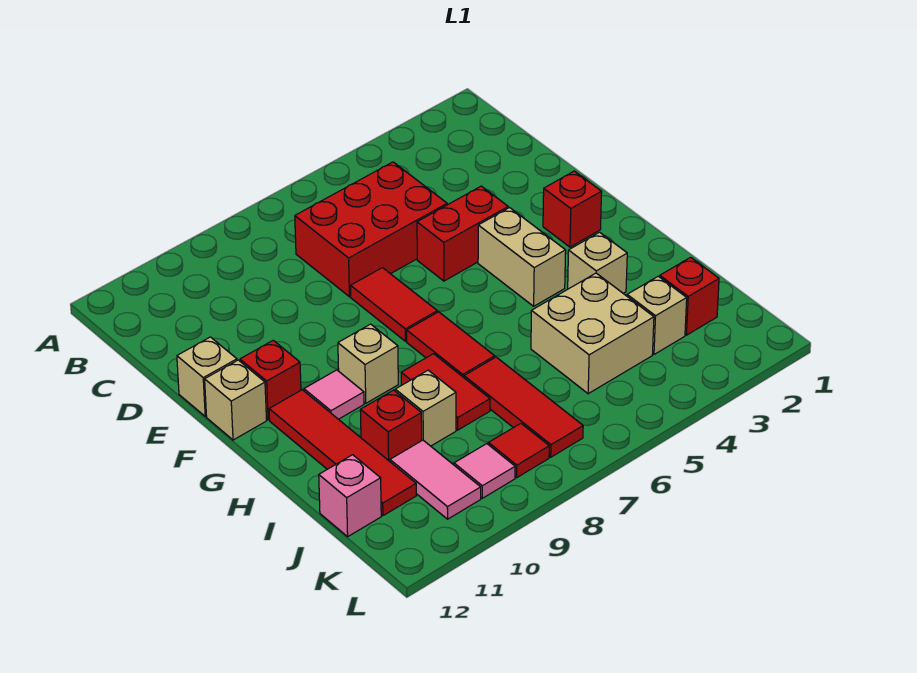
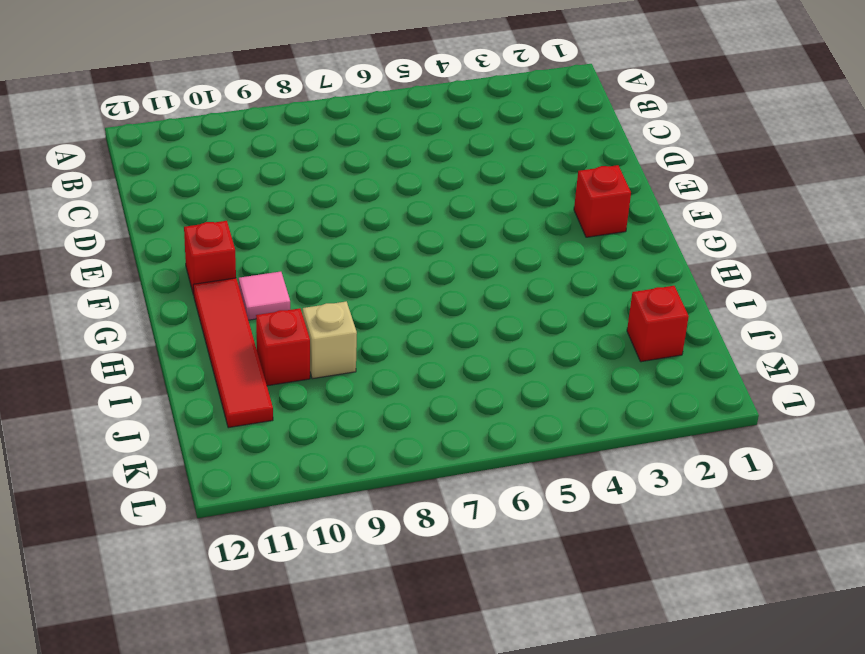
none -> red brick C5:D7 level 1
none -> red brick E4:E5 level 1
none -> red tile E7:F7 level 1

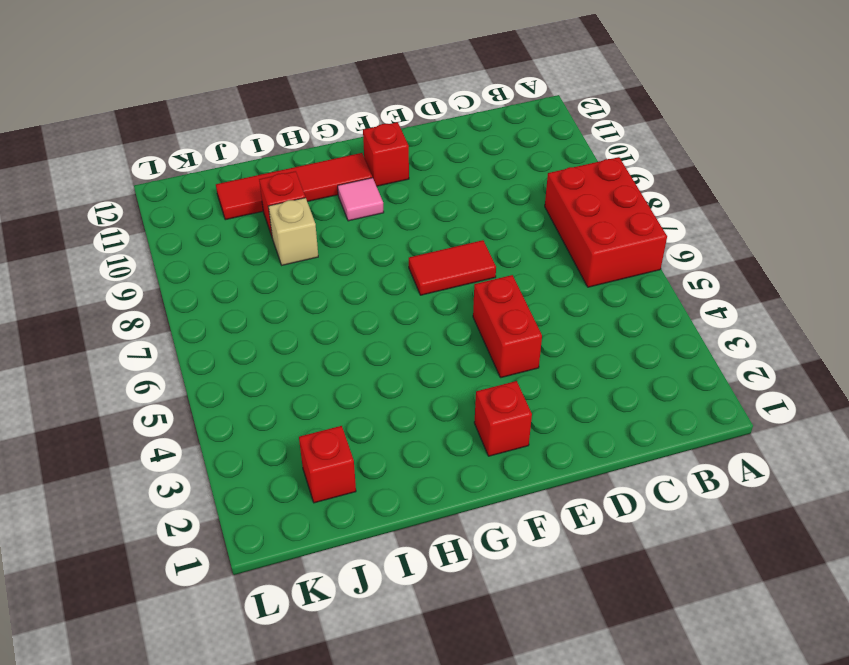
red brick A6:B8 level 1 -> red brick C5:D7 level 1
none -> tan brick E12 level 1
none -> tan brick F4:G4 level 1
none -> tan brick F12 level 1

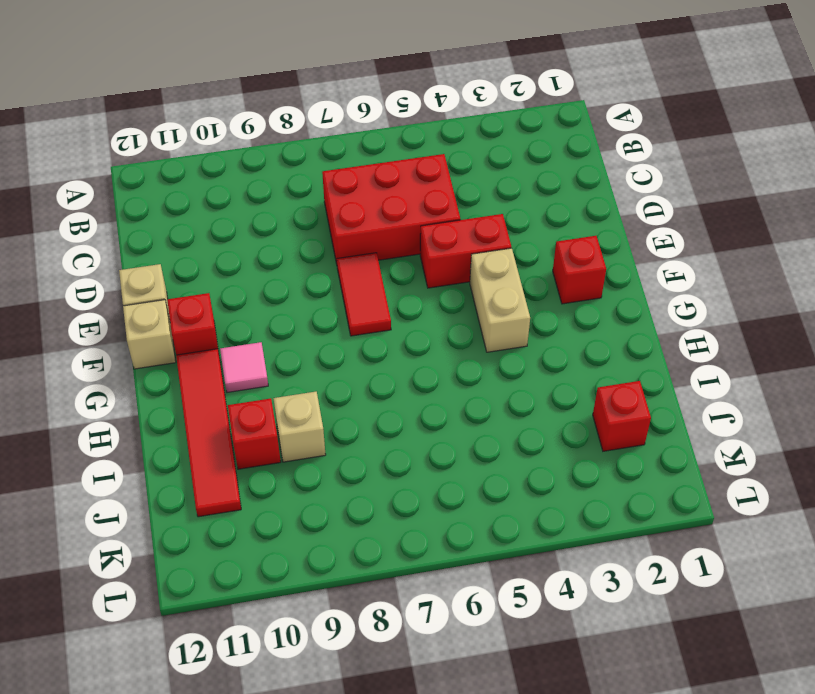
none -> red tile G7:H7 level 1
none -> tan brick G9 level 1
none -> tan brick H3 level 1

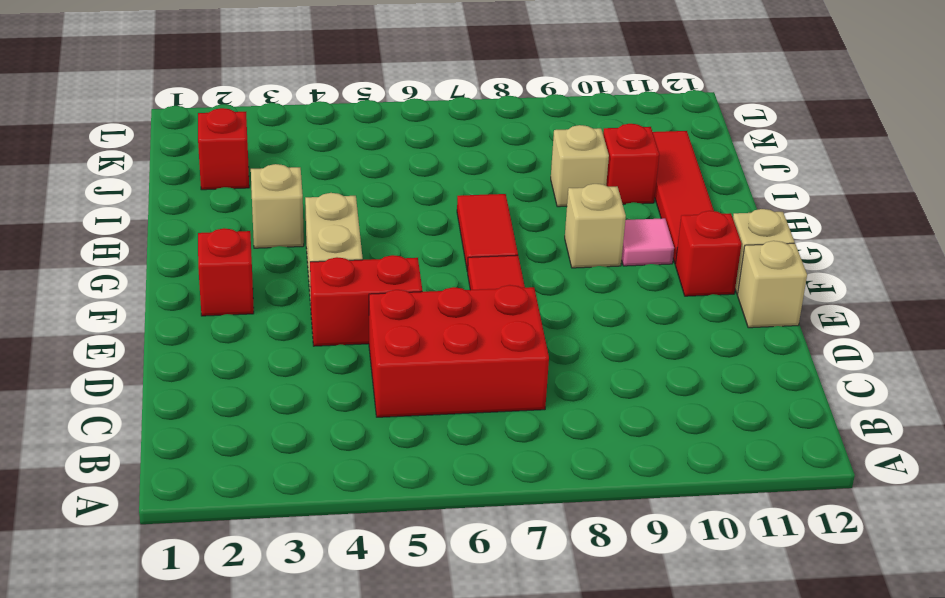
none -> red tile H8:I8 level 1
none -> tan brick I4:J5 level 1
none -> red tile I7:K7 level 1

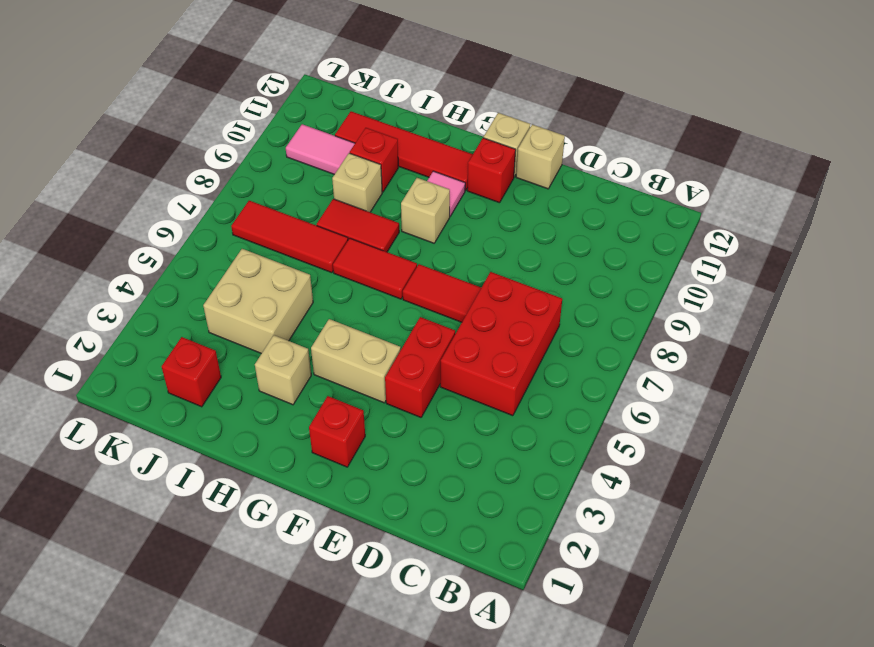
none -> tan brick J3 level 1
none -> pink brick J12 level 1
none -> red tile K8 level 1

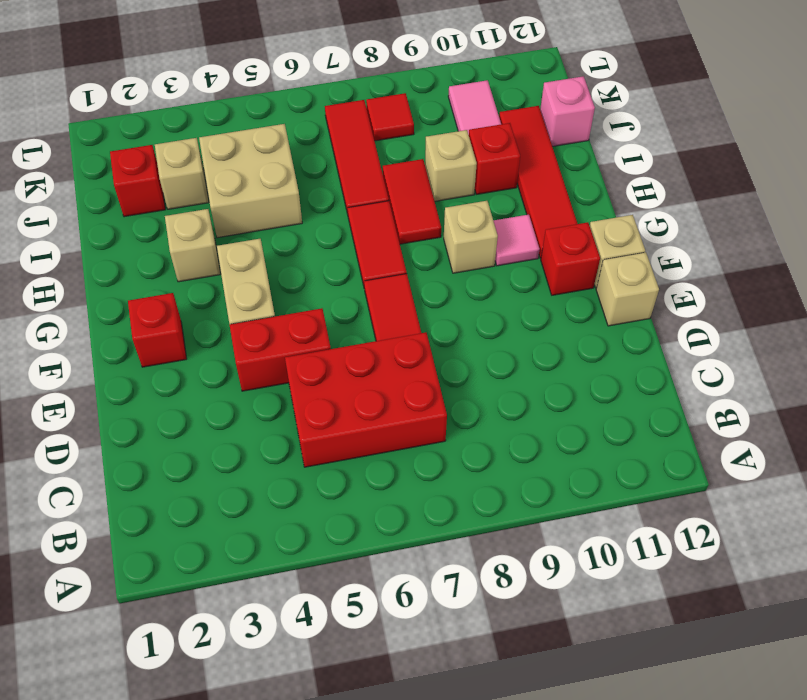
none -> pink tile K9 level 1

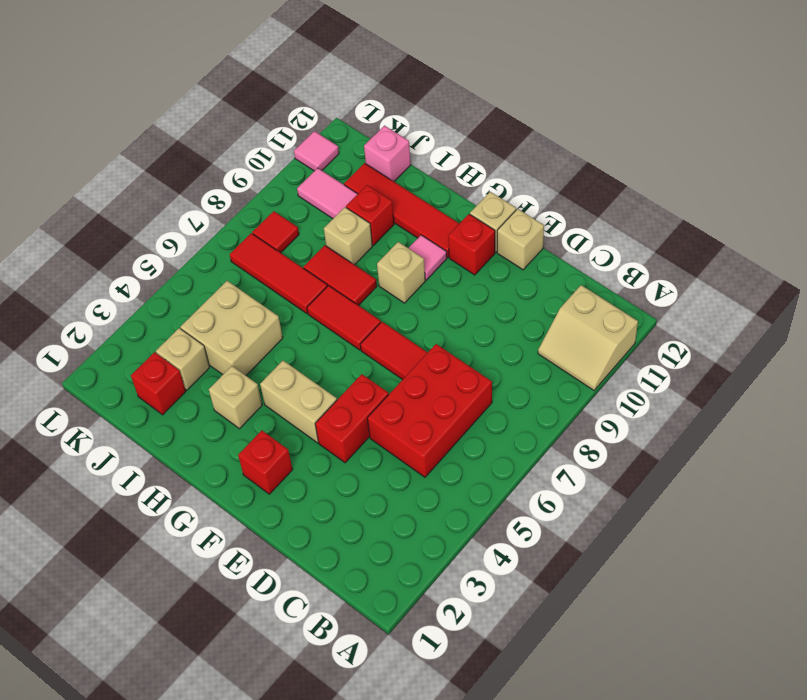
tan slope A10:B11 level 1 top 11 -> none
pink tile L11 level 1 -> pink tile K9 level 1

